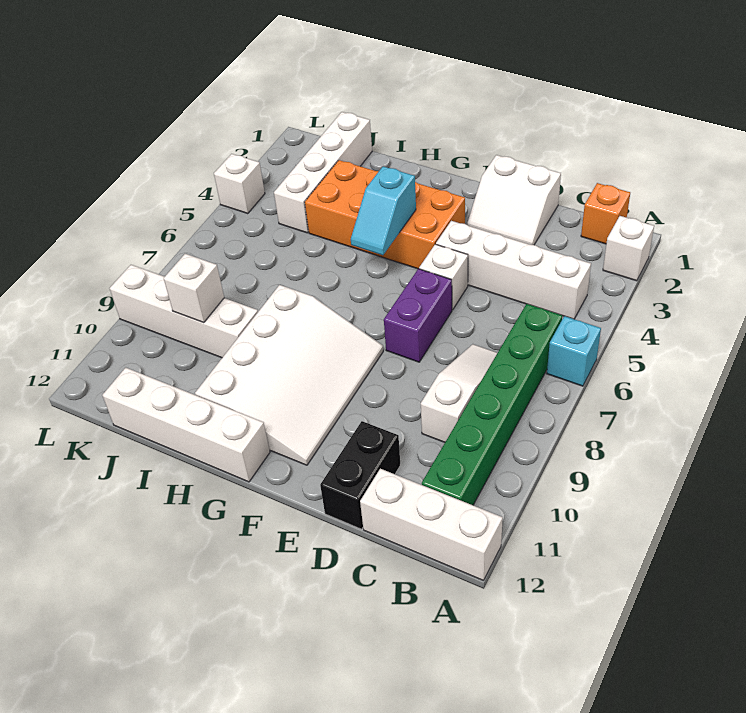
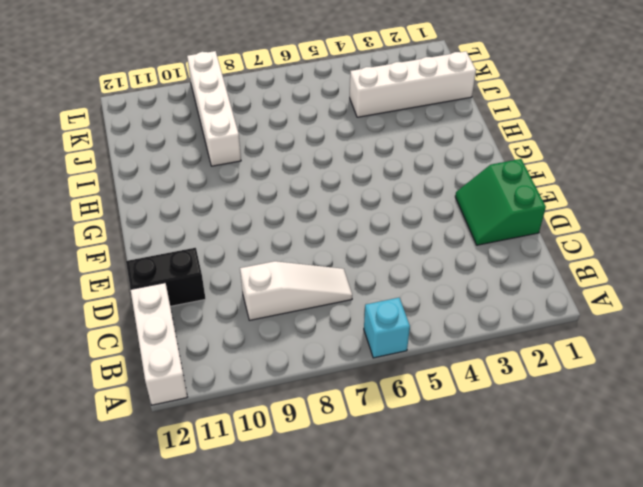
green slope D1:E2 level 1 top 1 -> white slope D1:E2 level 1 top 1
none -> white brick A2 level 1
none -> orange brick B1 level 1
none -> white brick B4:E4 level 1

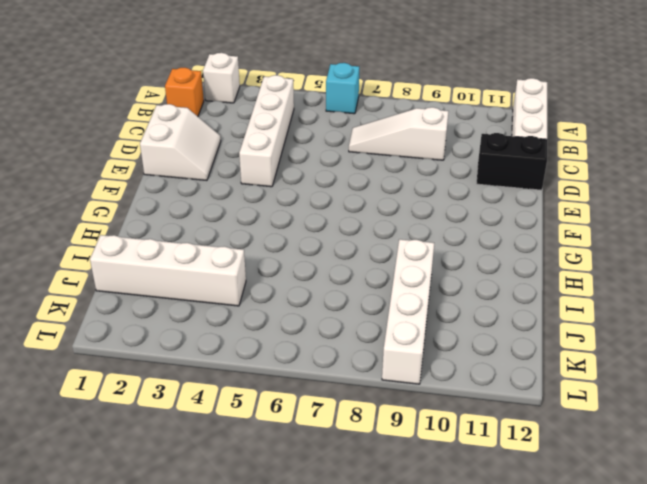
none -> green brick B6:B11 level 1
none -> white brick E5 level 1
none -> purple brick E6:E7 level 1

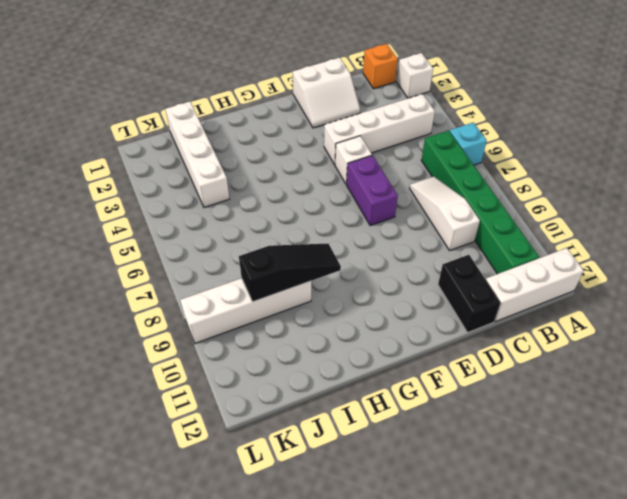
black slope H9:J9 level 2 top J -> white brick J9 level 2
none -> orange brick F3:I4 level 1
none -> white slope F8:H11 level 1 top H
none -> white brick G12:J12 level 1

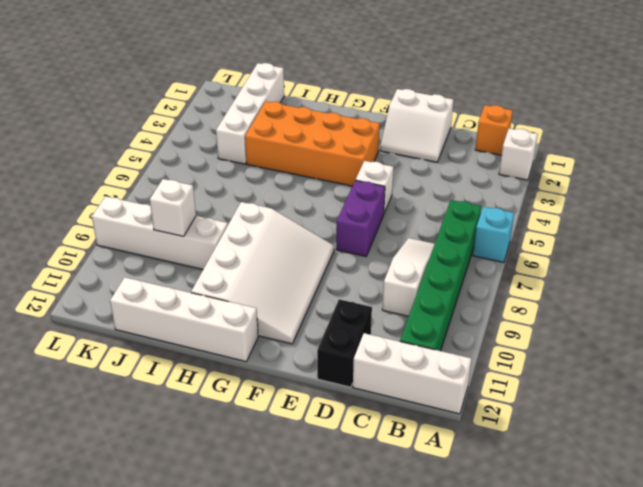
none -> white brick B4:E4 level 1
none -> white brick L4 level 1
none -> cyan slope G4:G5 level 2 top 4

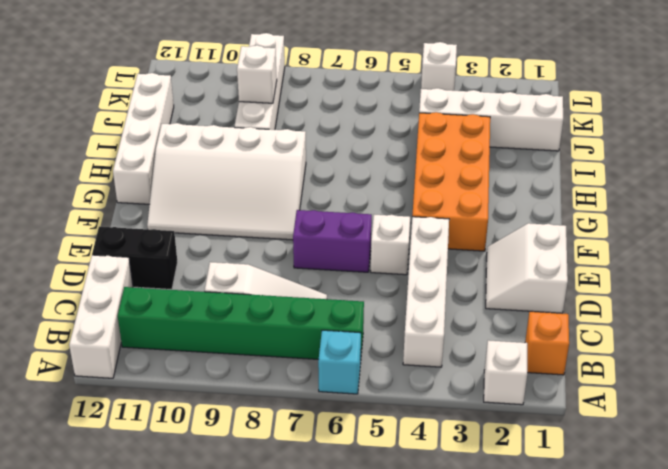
none -> cyan slope G4:G5 level 2 top 4

